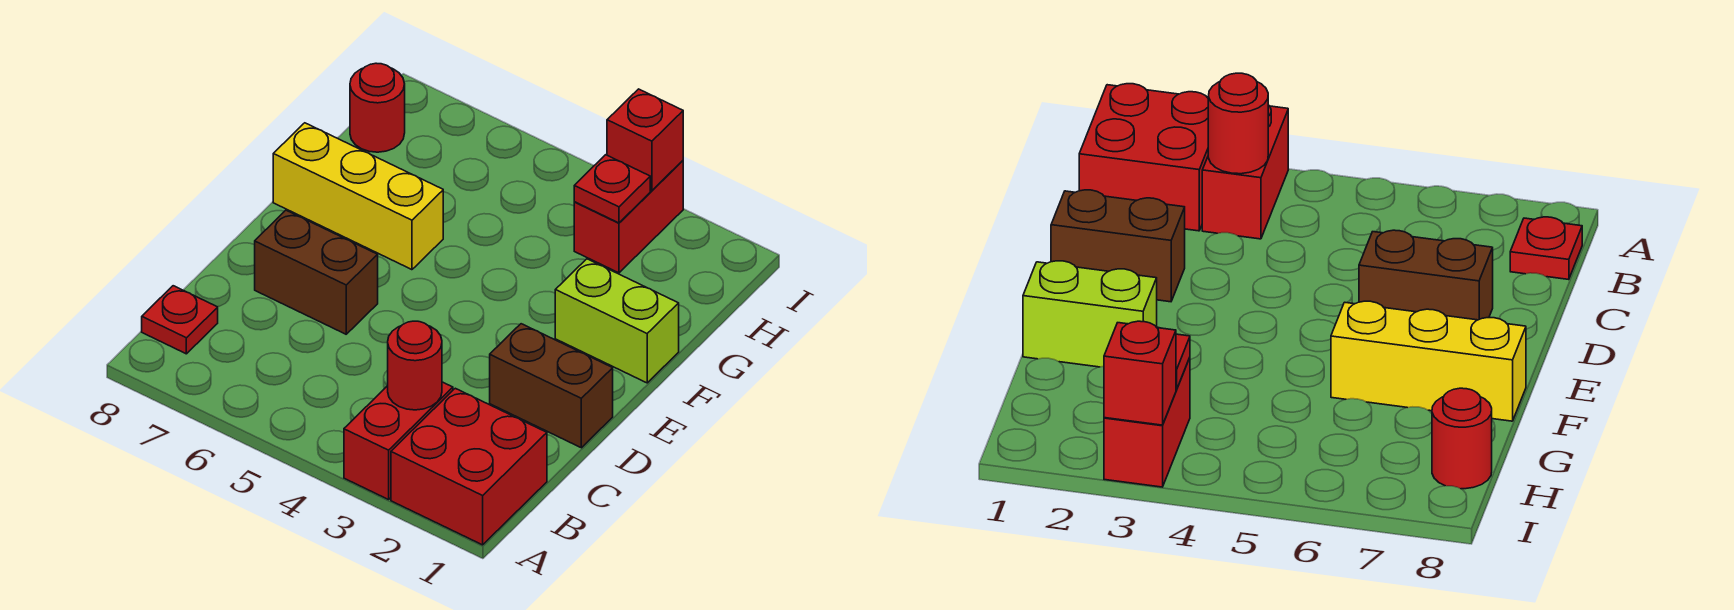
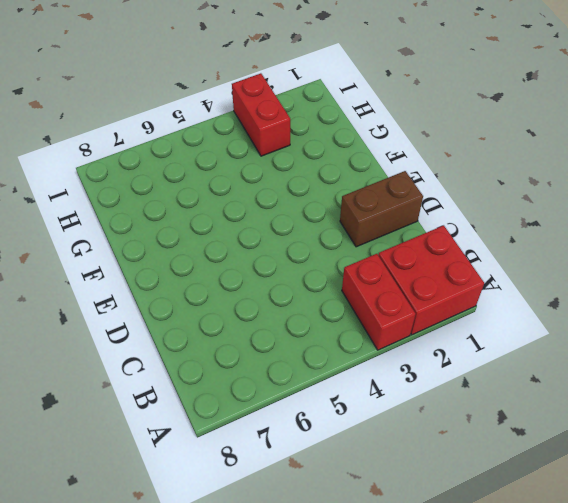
none -> red plate B8 level 1
none -> brown brick D6:D7 level 1
none -> lime brick F1:F2 level 1

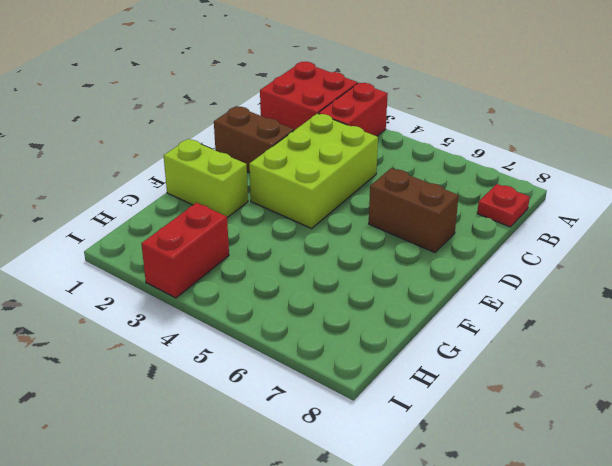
lime brick C3:E4 level 1 -> none
none -> yellow brick F6:F8 level 1
none -> red round brick H8 level 1
none -> red round brick B3 level 2

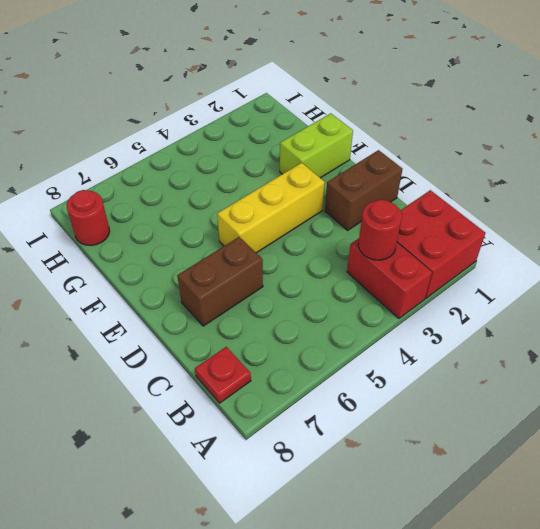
yellow brick E3:E5 level 1 -> yellow brick F6:F8 level 1
none -> red brick H3:I3 level 1
none -> red plate H3 level 2
none -> red brick I3 level 2

